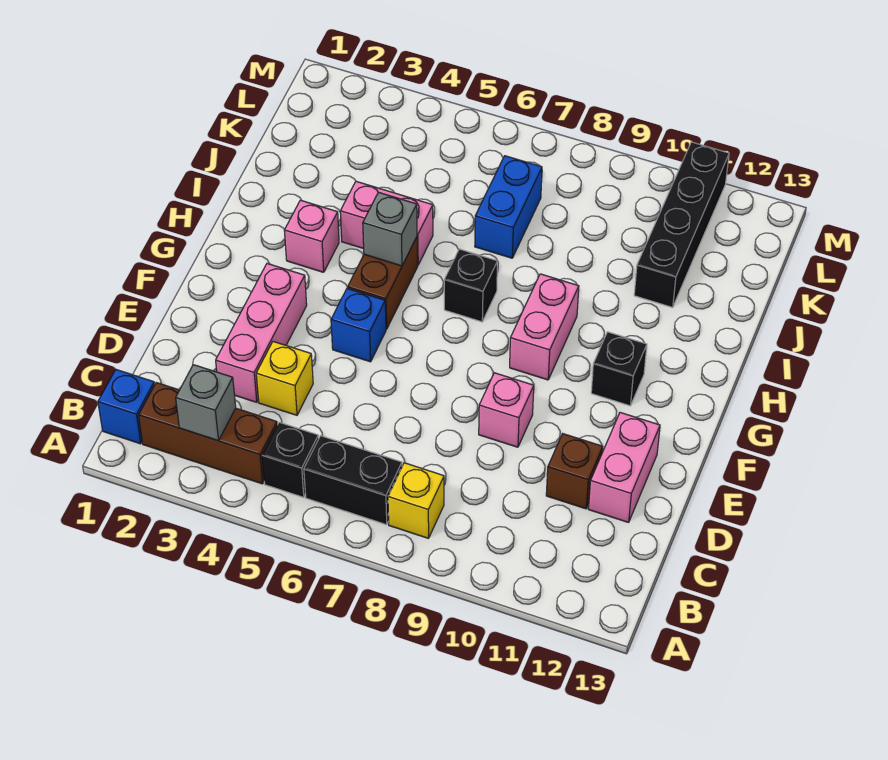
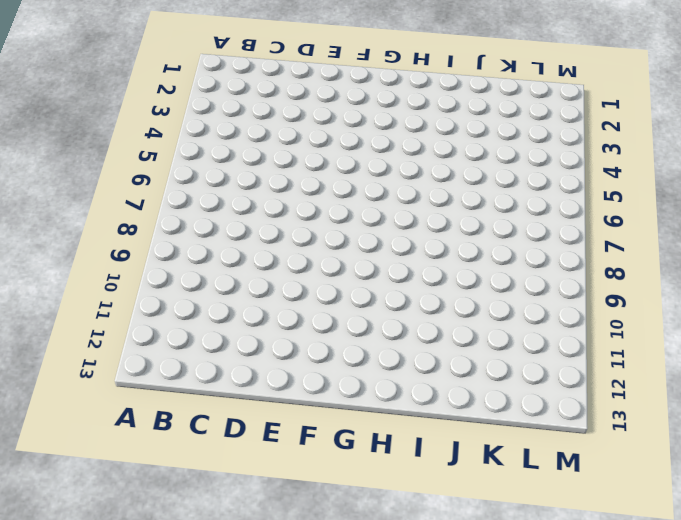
none -> blue brick B1 level 1
none -> brown brick B2:B4 level 1
none -> black brick B5 level 1

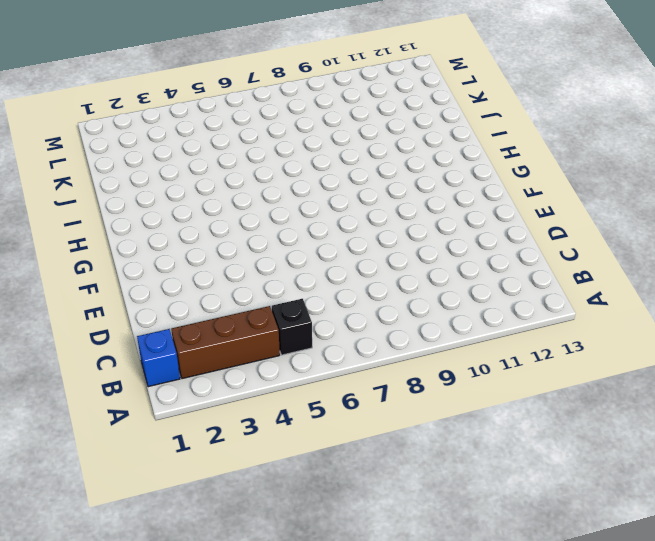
none -> black brick B6:B7 level 1
none -> yellow brick B8 level 1
none -> pink brick D3:F3 level 1

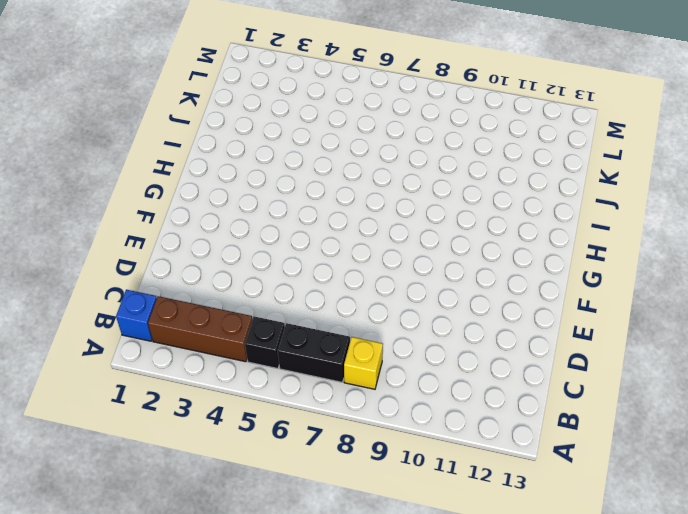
none -> pink brick D3:F3 level 1
none -> yellow brick D4 level 1
none -> brown brick D11 level 1

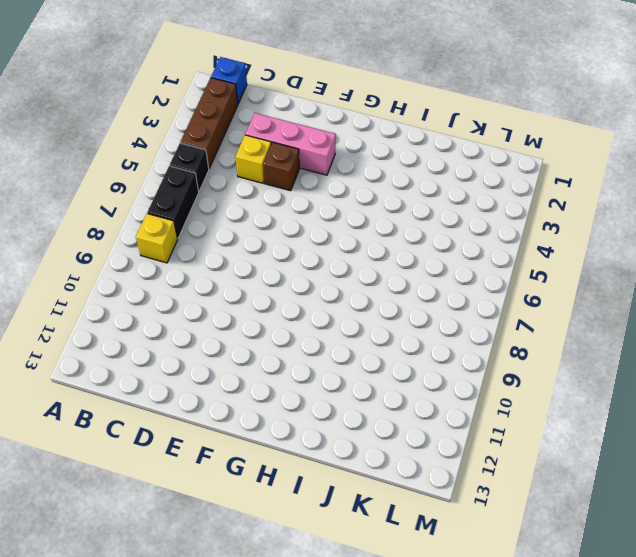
brown brick E4 level 1 -> brown brick D11 level 1
none -> pink brick D12:E12 level 1
none -> pink brick E9 level 1
none -> blue brick F5 level 1

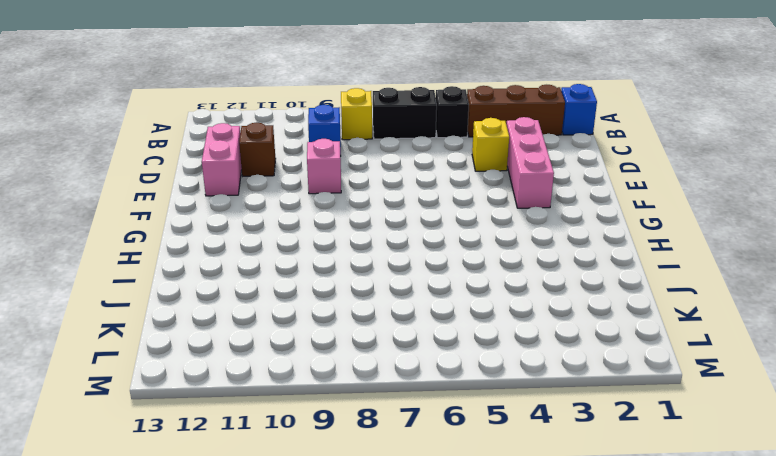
blue brick C9 level 1 -> blue brick F5 level 1
none -> brown brick G5:H5 level 1
none -> pink brick G9:H9 level 1
none -> black brick G11 level 1

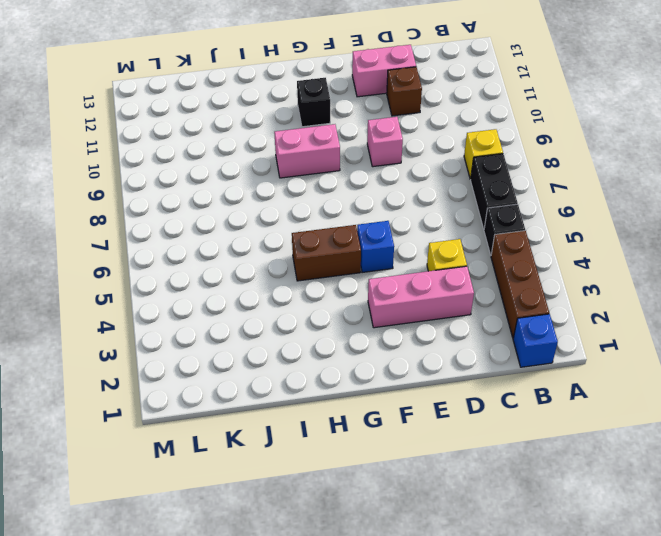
none -> pink brick H3 level 1
none -> black brick H7 level 1
none -> pink brick I4:I5 level 1

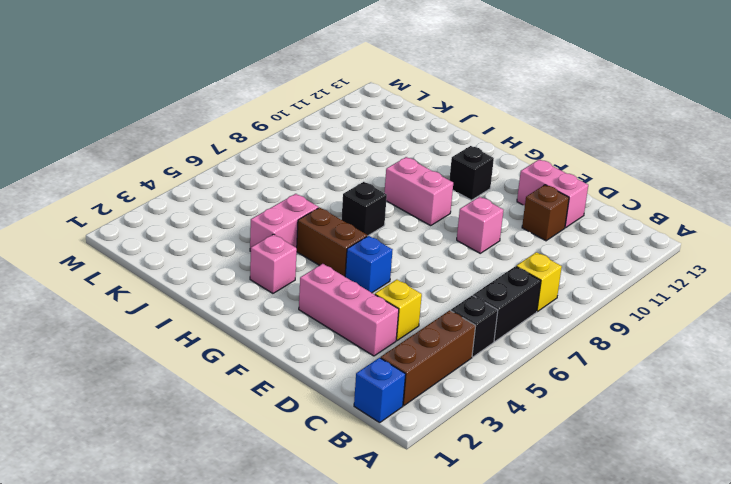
none -> blue brick J7:K7 level 1
none -> black brick J11:M11 level 1
none -> grey brick B3 level 2

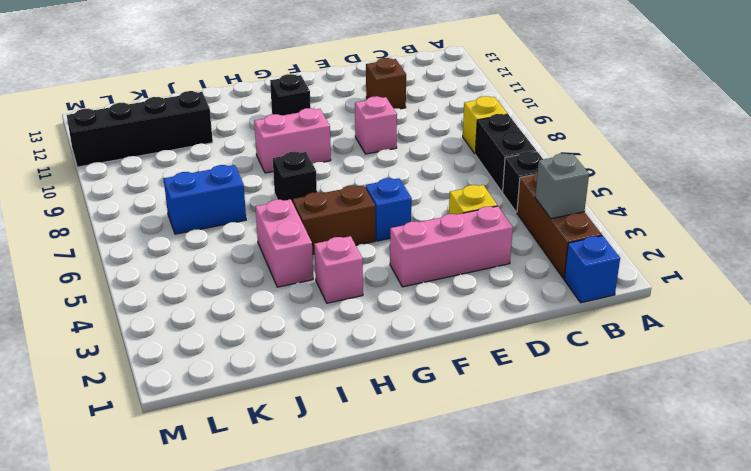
none -> pink brick D12:E12 level 1
none -> grey brick H5 level 2

